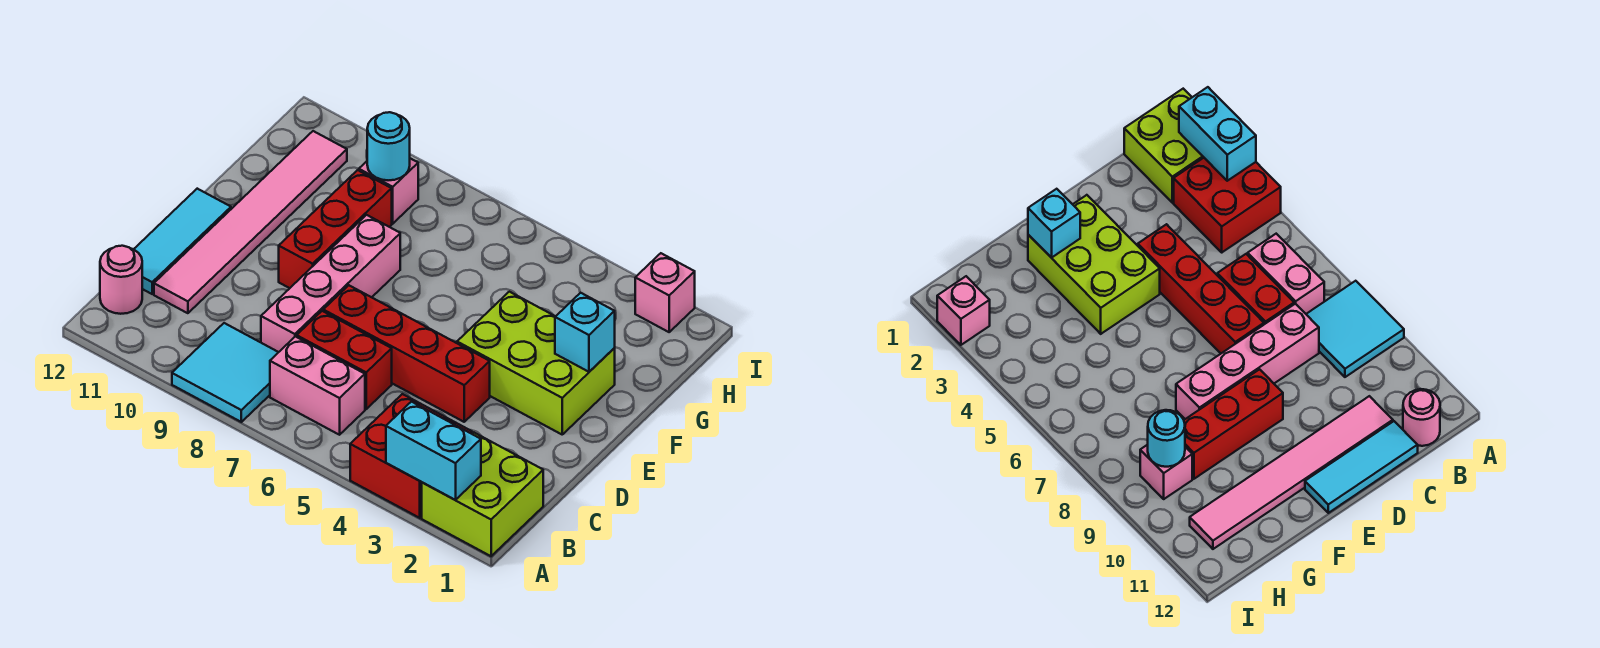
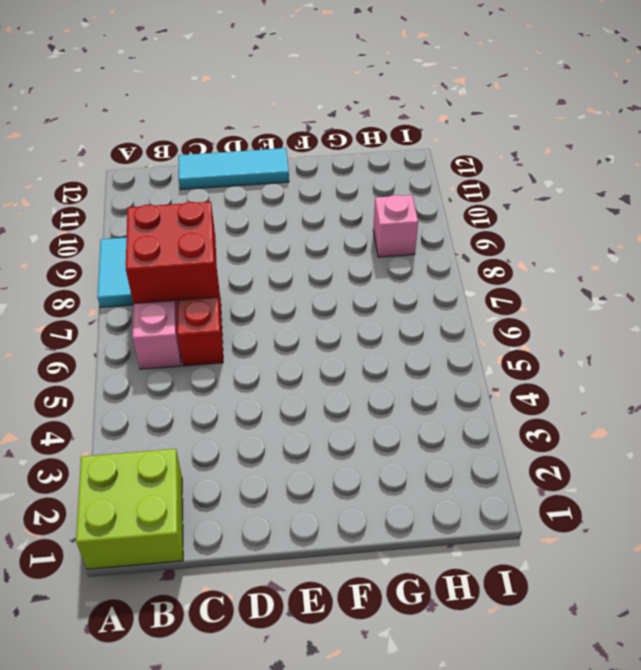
red brick B7:C8 level 2 -> red brick A3:B4 level 1
none -> pink round brick B12 level 1
none -> pink brick C8:F8 level 1
none -> pink tile C11:H11 level 1

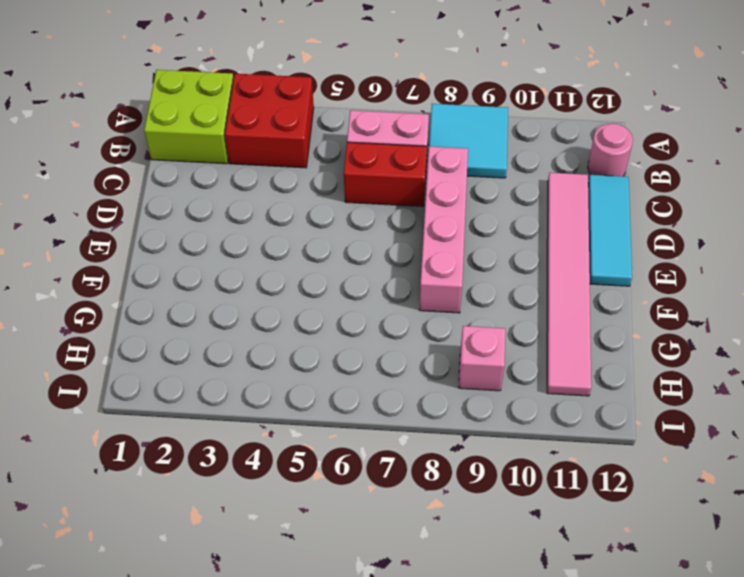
none -> red brick D4:D7 level 1
none -> lime brick E2:F4 level 1
none -> red brick E9:G9 level 1

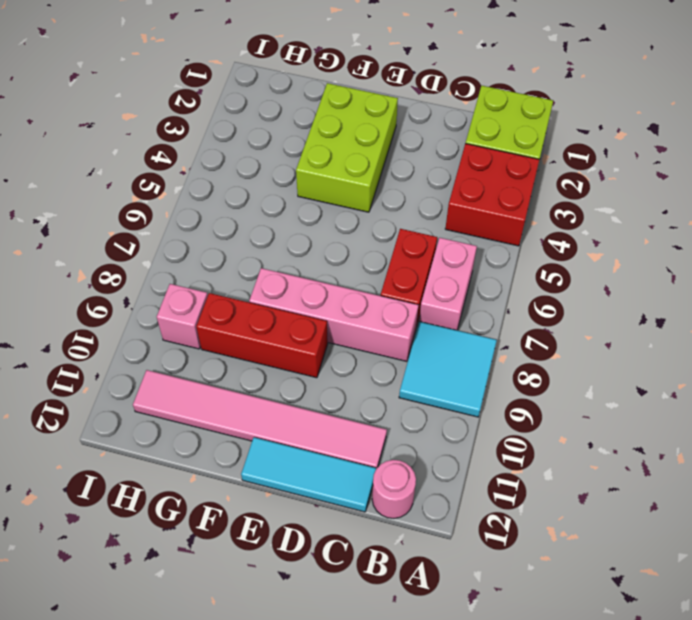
none -> red brick D4:D7 level 1
none -> pink brick I2 level 1
none -> cyan brick A2:A3 level 2

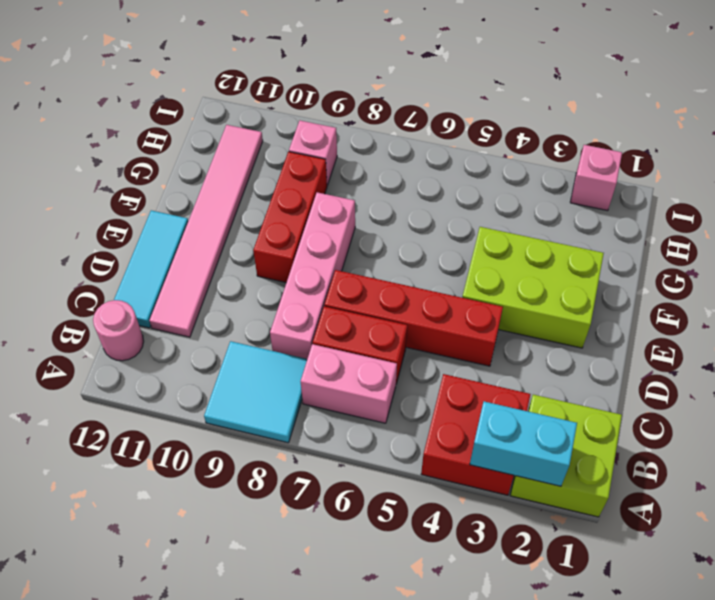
none -> cyan brick F2 level 2
none -> cyan round brick H9 level 2

